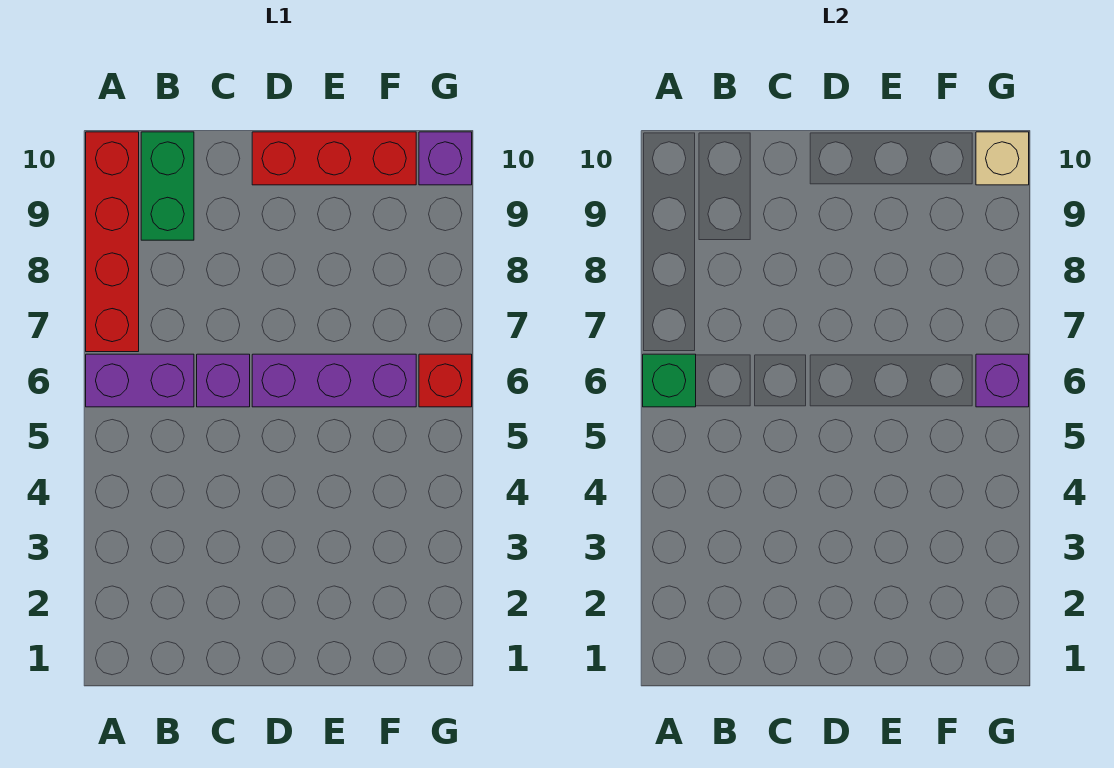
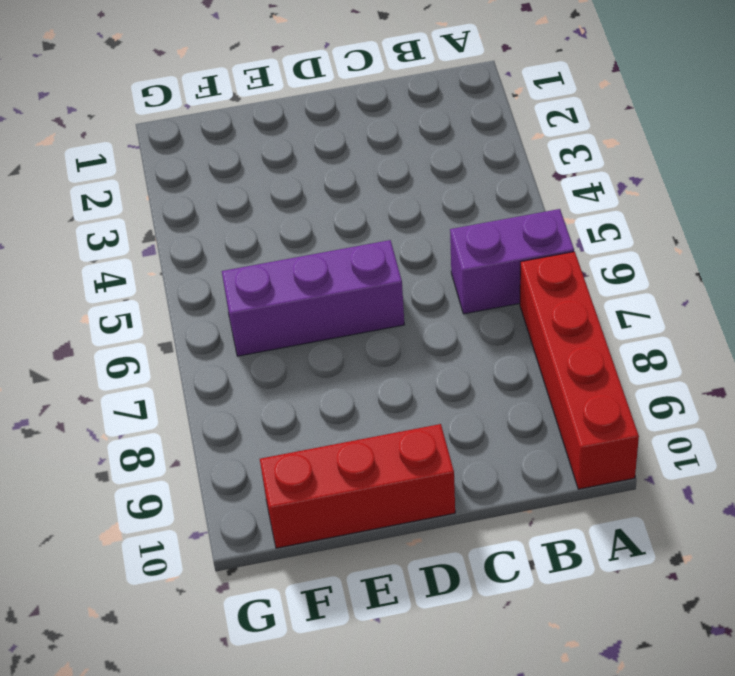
none -> green brick B9:B10 level 1
none -> purple brick C6 level 1

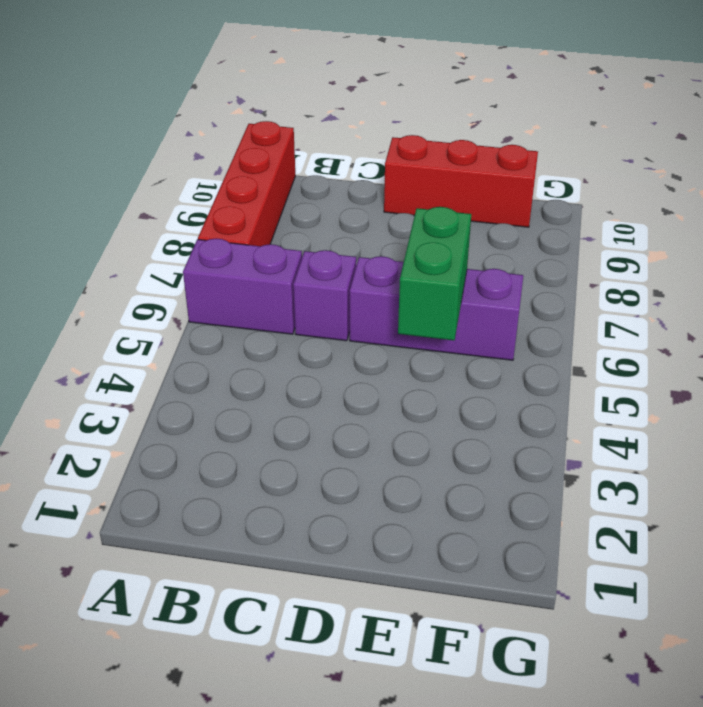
green brick E5:E6 level 2 -> green brick B9:B10 level 1
none -> red brick G6 level 1
none -> purple brick G10 level 1

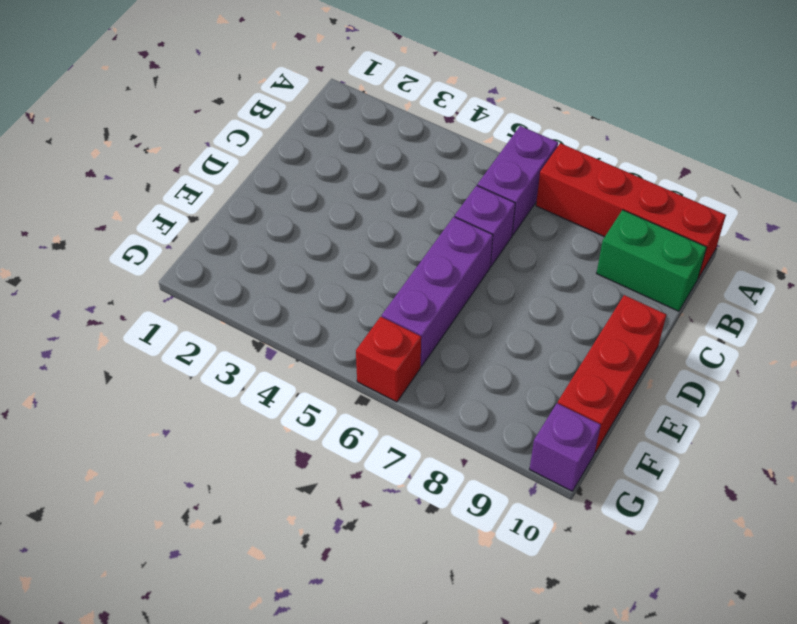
none -> green brick A6 level 2
none -> purple brick G6 level 2

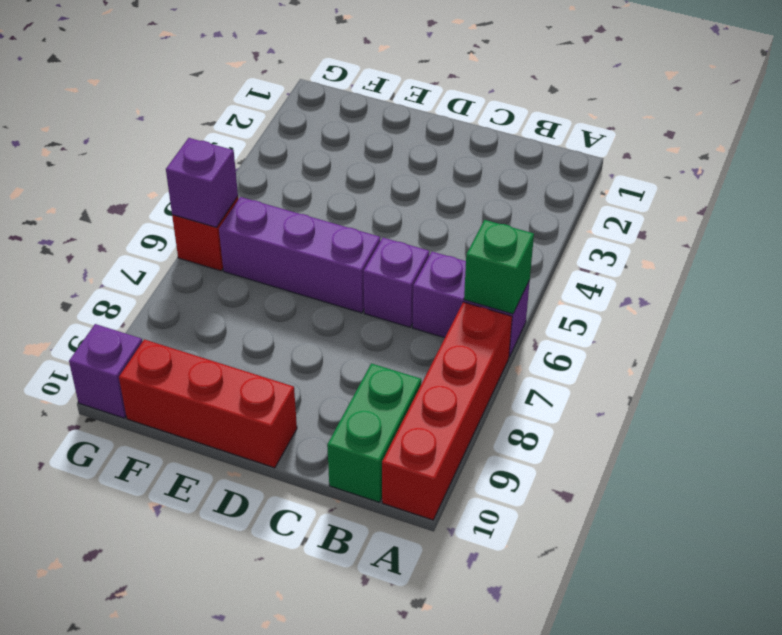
none -> tan brick G10 level 2

